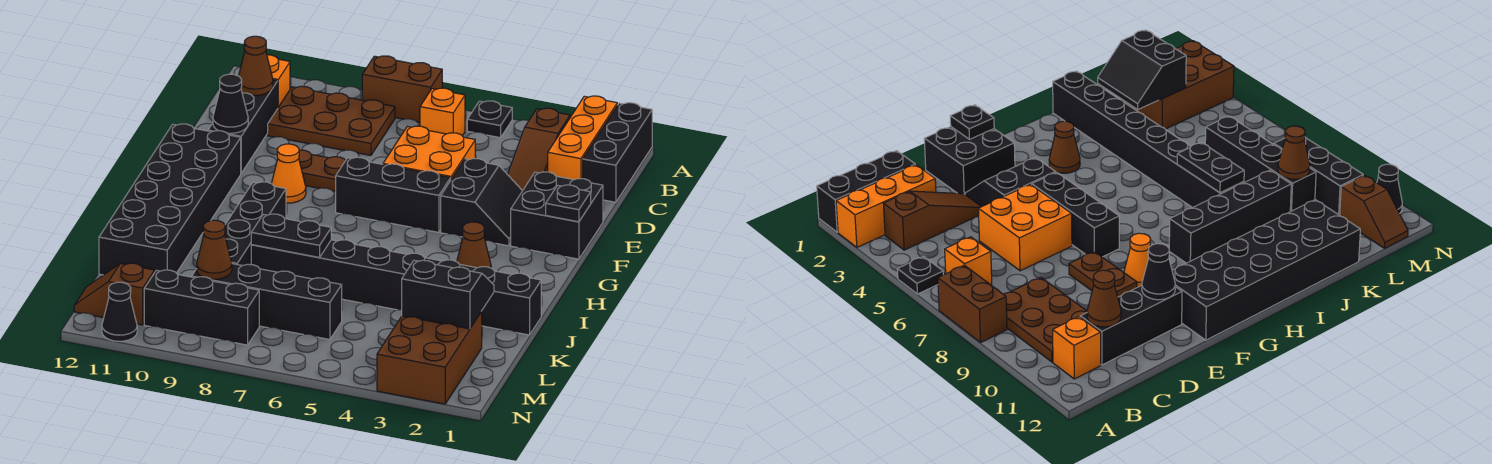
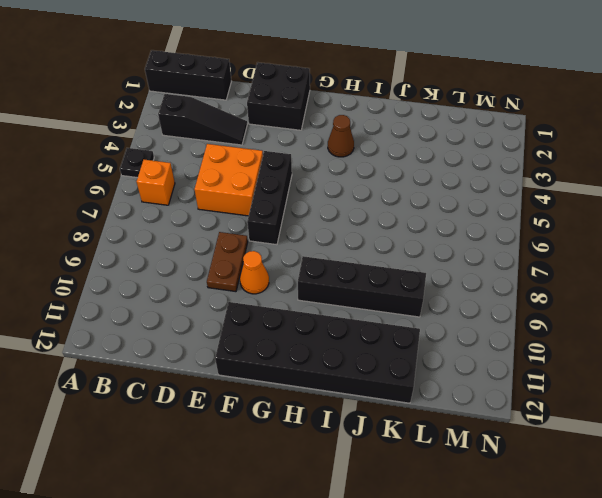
black slope B3:D3 level 1 top B -> brown slope B3:D3 level 1 top B
none -> orange brick A2:C2 level 1
none -> brown brick A7:A8 level 1
none -> brown plate B8:C10 level 1
none -> orange brick B11 level 1

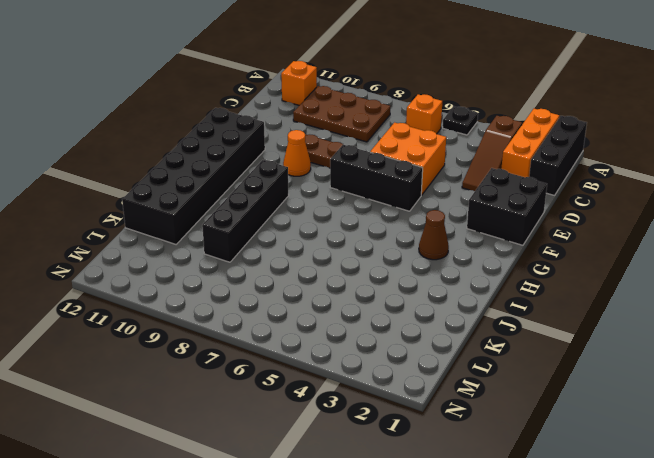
none -> brown brick A7:A8 level 1
none -> black brick C11:E11 level 1
none -> black slope E3:F4 level 1 top 4
none -> black brick J1:J8 level 1

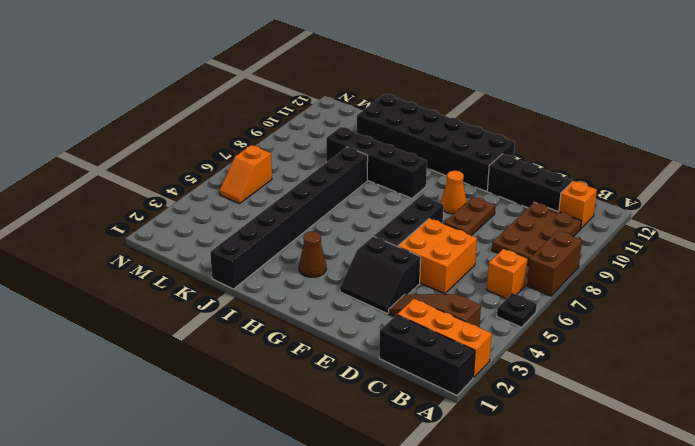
orange slope M5:M6 level 1 top 6 -> none
none -> black brick E1:F2 level 1
none -> brown brick L2:N3 level 1
none -> black brick L6:L9 level 1
none -> black brick M8:M10 level 1

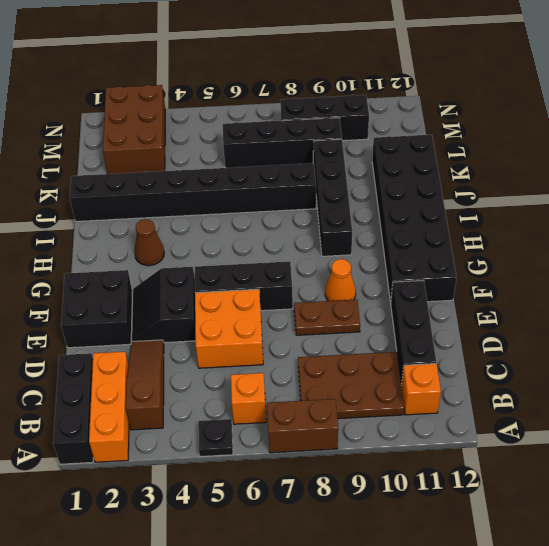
none -> brown slope M11:M12 level 1 top 11
none -> black cone N11 level 1
none -> brown cone C11 level 2
none -> black cone E11 level 2

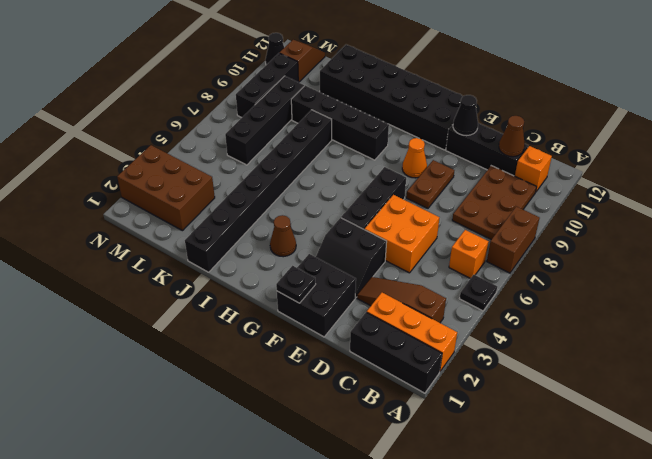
none -> black plate J7:J8 level 2
none -> black slope K2:L3 level 2 top L
none -> brown cone L9 level 2

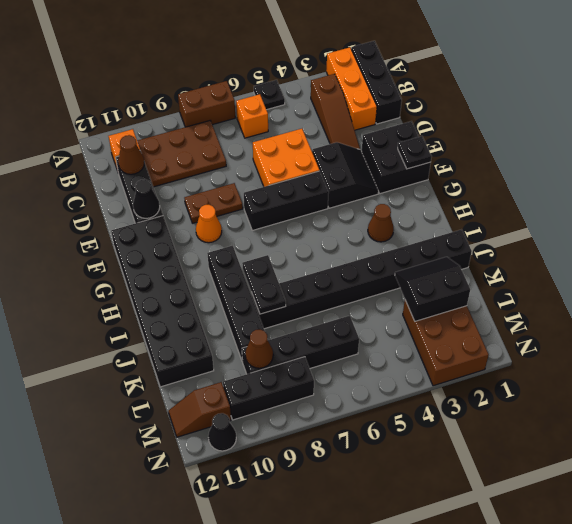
black plate I8:J8 level 2 -> black plate J7:J8 level 2

